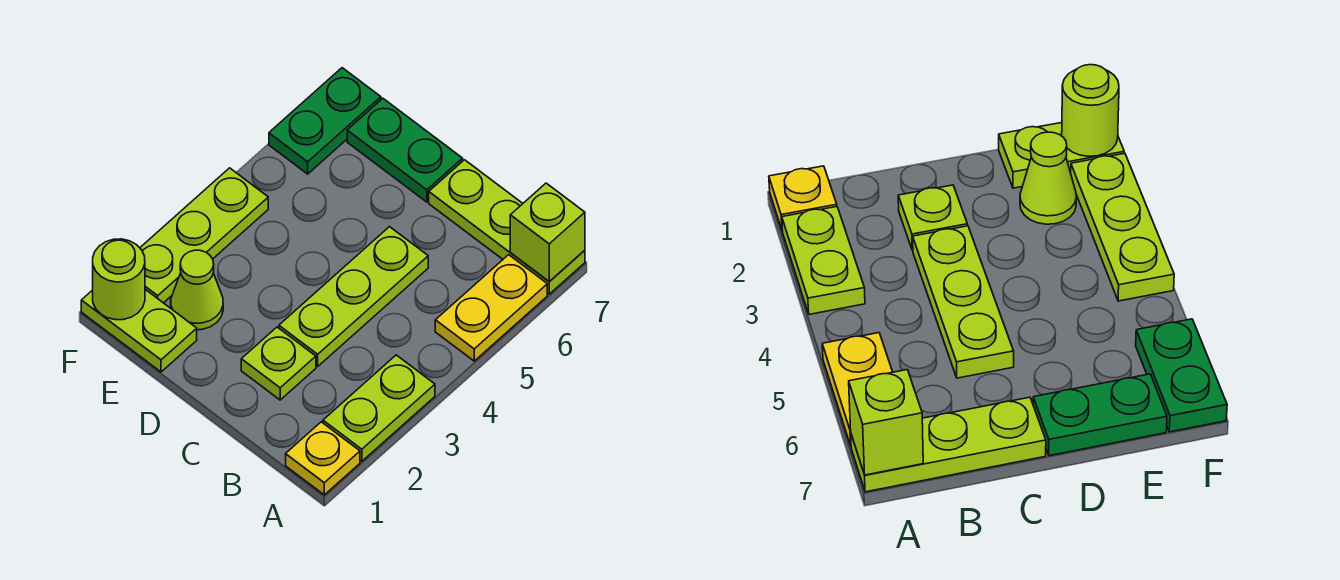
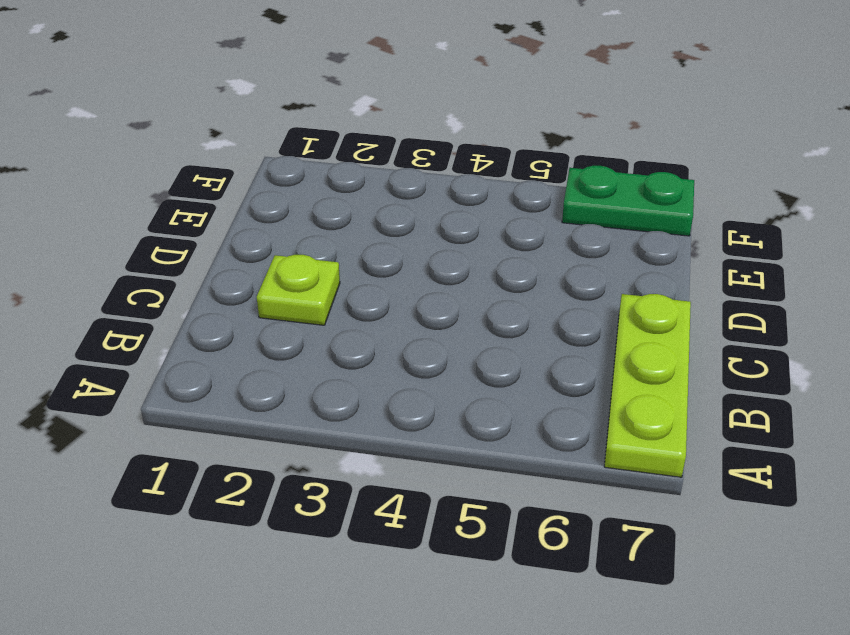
none -> yellow plate A1 level 1
none -> lime plate A2:A3 level 1
none -> yellow plate A5:A6 level 1

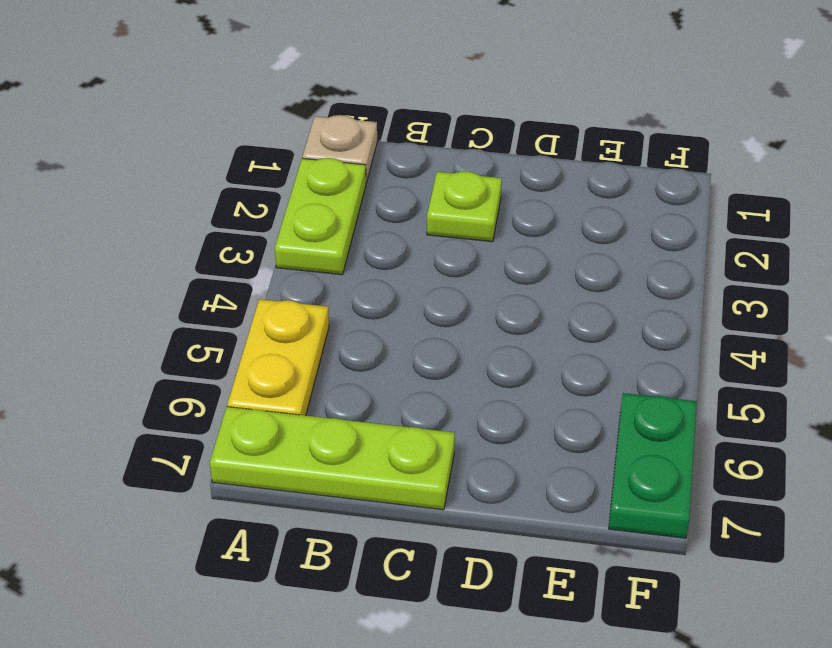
tan plate A1 level 1 -> yellow plate A1 level 1
none -> lime plate C3:C5 level 1
none -> green plate D7:E7 level 1
none -> lime plate E1:F1 level 1

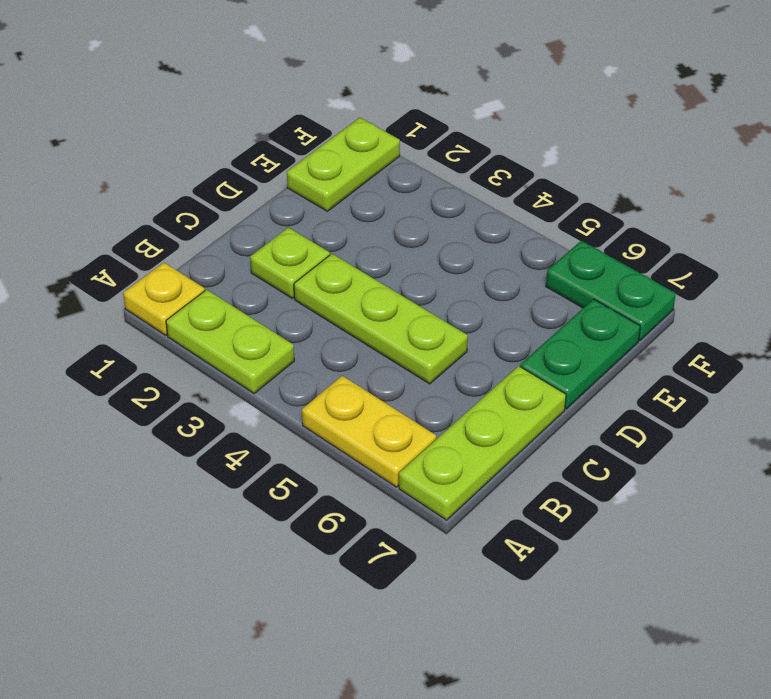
none -> lime cone E2 level 1
none -> lime plate F2:F4 level 1
none -> lime brick A7 level 2

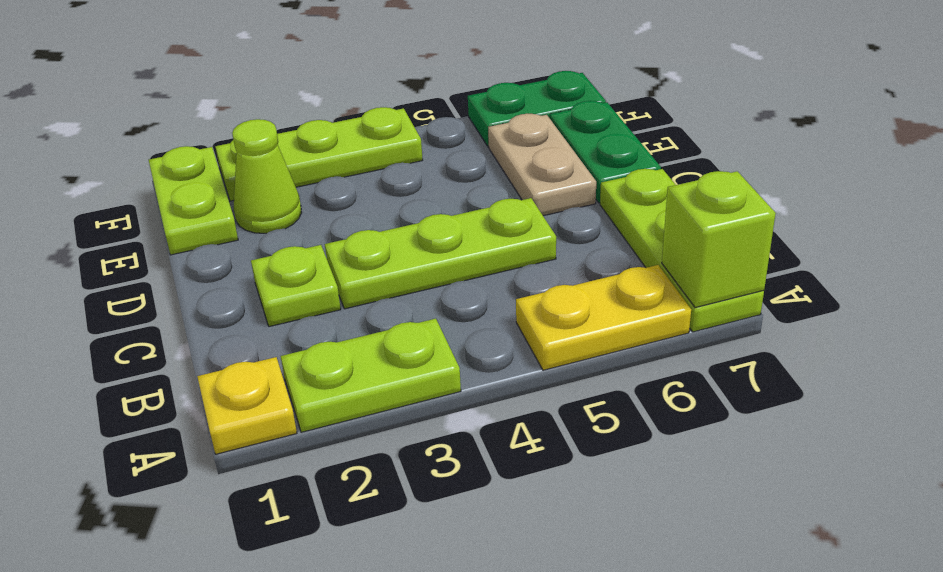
tan plate D6:E6 level 1 -> none
none -> lime round brick F1 level 2

